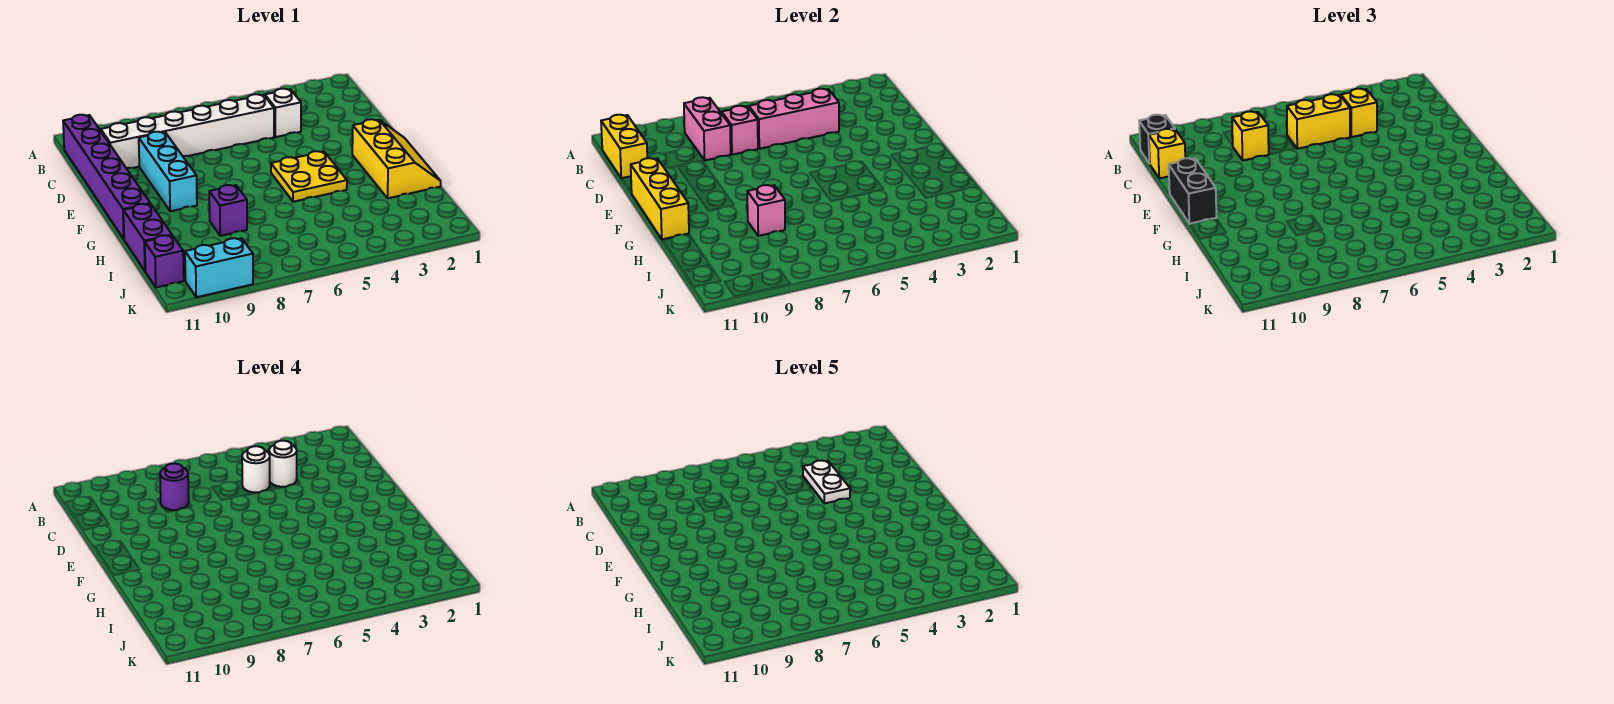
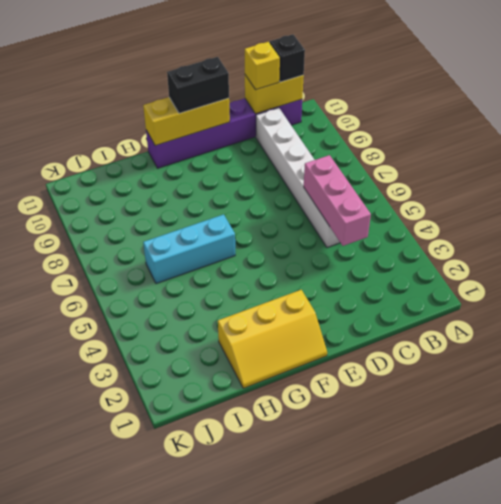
cyan brick G6:I6 level 1 -> cyan brick D9:F9 level 1
none -> white brick C4 level 1
none -> yellow plate F4:G5 level 1
none -> purple brick H8 level 1

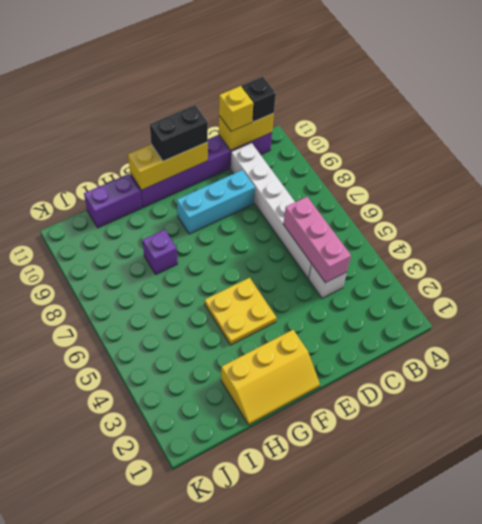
none -> purple brick J11 level 1
none -> cyan brick K9:K10 level 1
none -> pink brick B8:C8 level 2

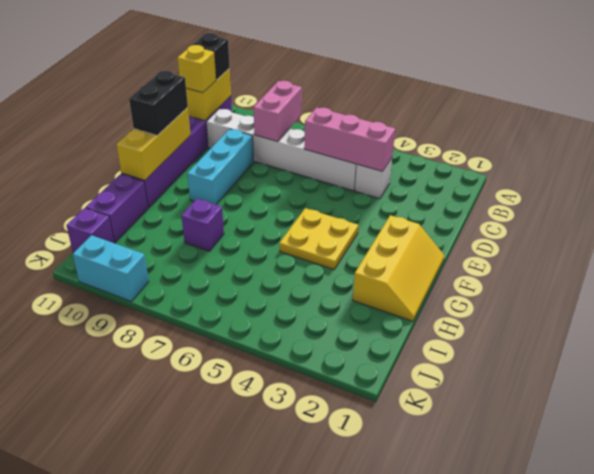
none -> pink brick C7 level 2
none -> pink brick H8 level 2
none -> yellow brick C4 level 3

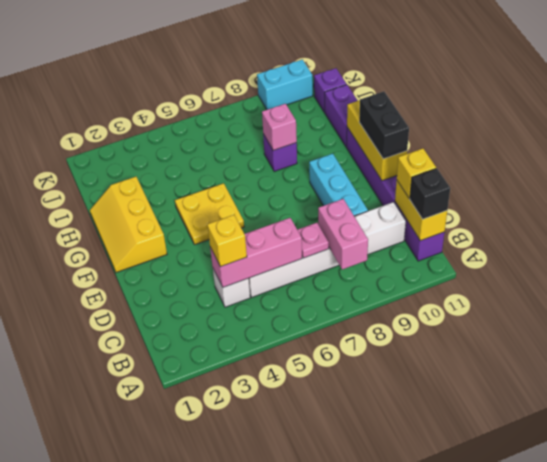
pink plate C7 level 2 -> pink brick C7 level 2
none -> yellow brick C5:C6 level 3
none -> yellow brick C8 level 3
none -> white round brick C4 level 4

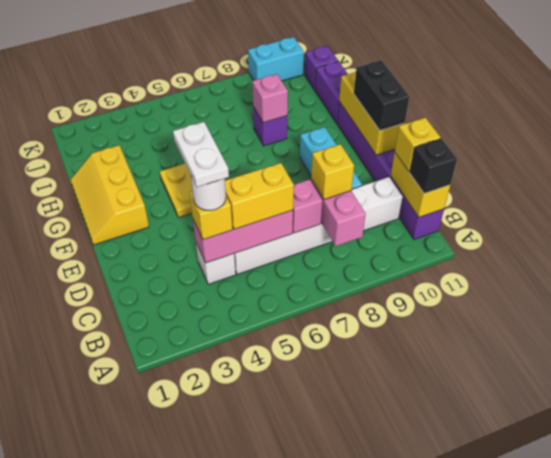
none -> white round brick C5 level 4
none -> purple round brick C8 level 4

